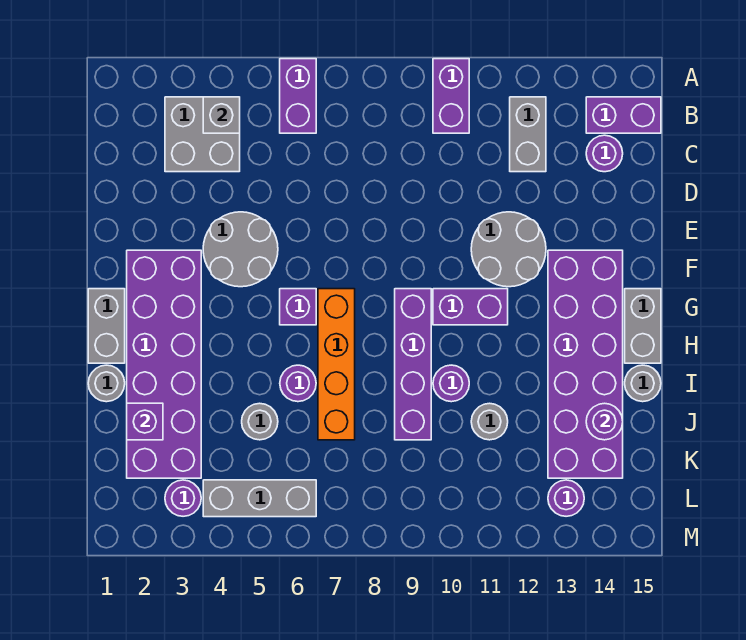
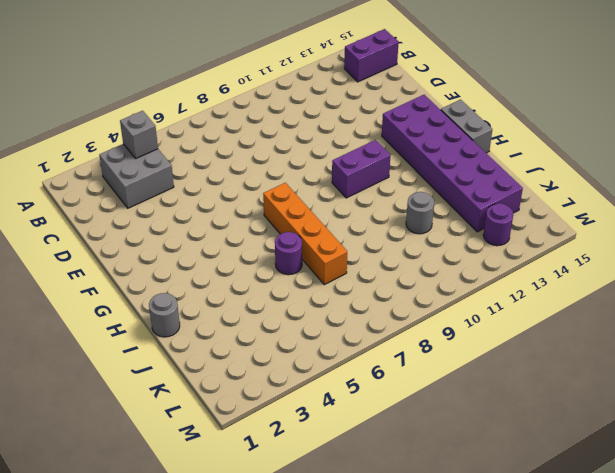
none -> purple brick A6:B6 level 1
none -> purple brick A10:B10 level 1
none -> grey brick B12:C12 level 1

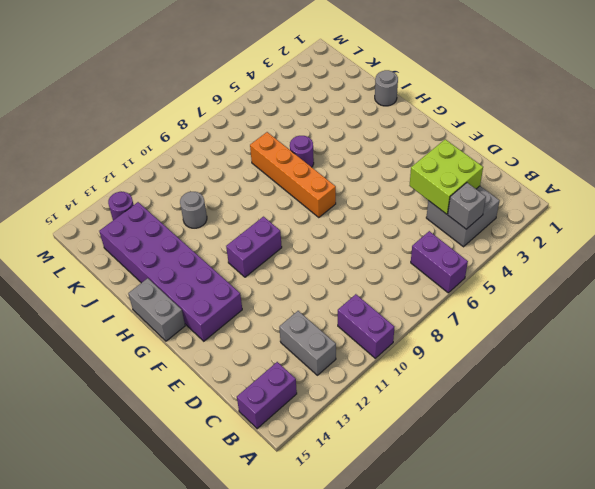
lime brick C3:D4 level 2 -> none
none -> purple round brick C14 level 1
none -> grey round brick E4:F5 level 1
none -> grey round brick E11:F12 level 1

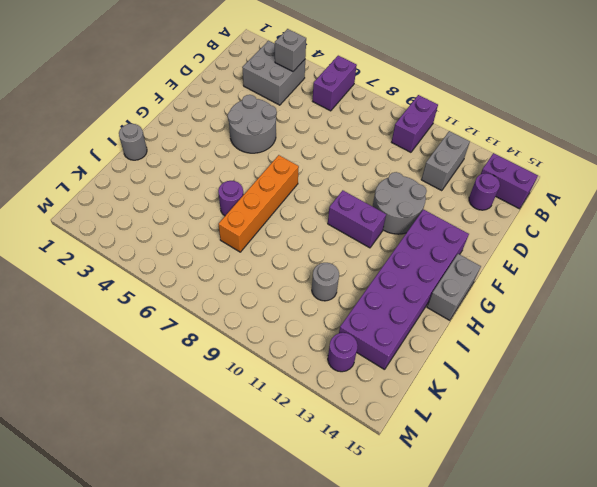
none -> purple brick F2:K3 level 1
none -> grey brick G1:H1 level 1
none -> purple brick G6 level 1

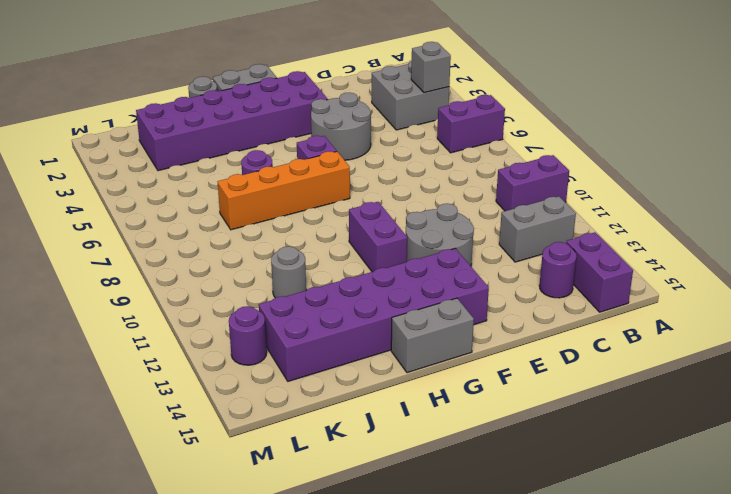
none -> purple brick G9:J9 level 1
none -> purple round brick I10 level 1
none -> grey round brick I15 level 1

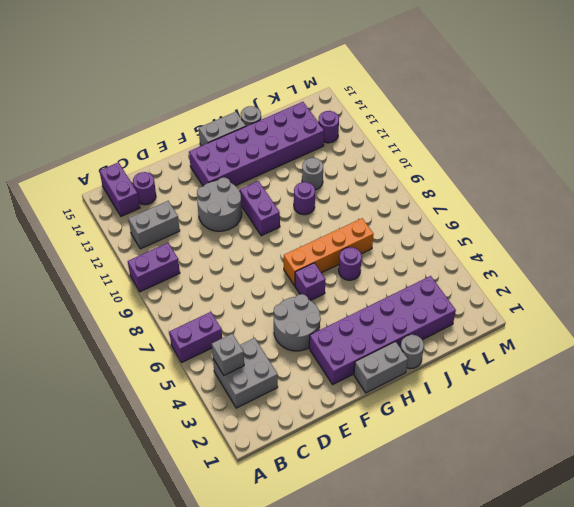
none -> purple brick G9:J9 level 1
none -> grey round brick J5 level 1
none -> purple round brick L3 level 1

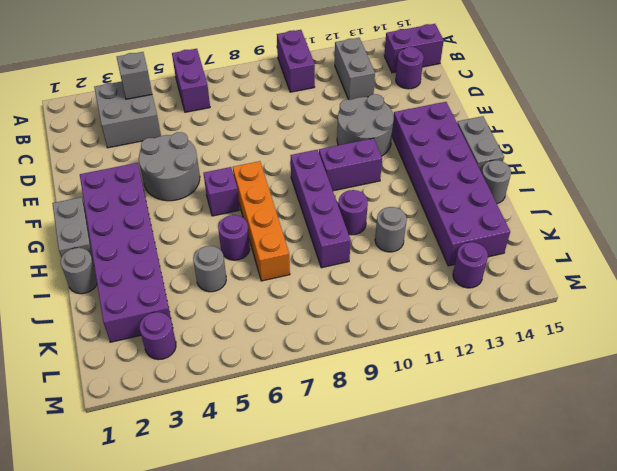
none -> grey brick L4:L6 level 1
none -> purple brick J2 level 2
none -> purple round brick J14 level 2

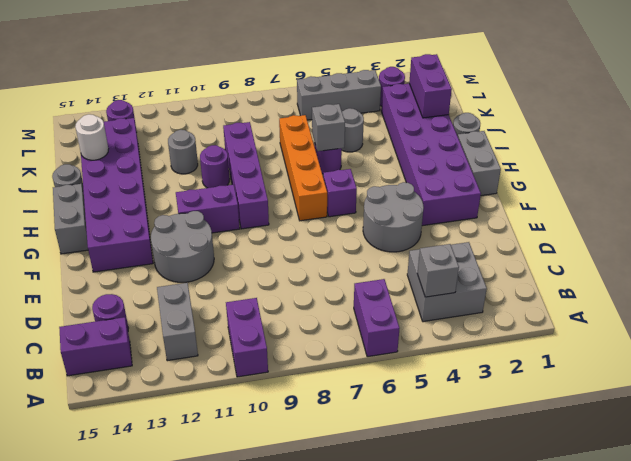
grey brick I6 level 2 -> none
purple brick J2:K2 level 2 -> purple brick J2 level 2
white round brick J14 level 2 -> purple round brick J14 level 2

